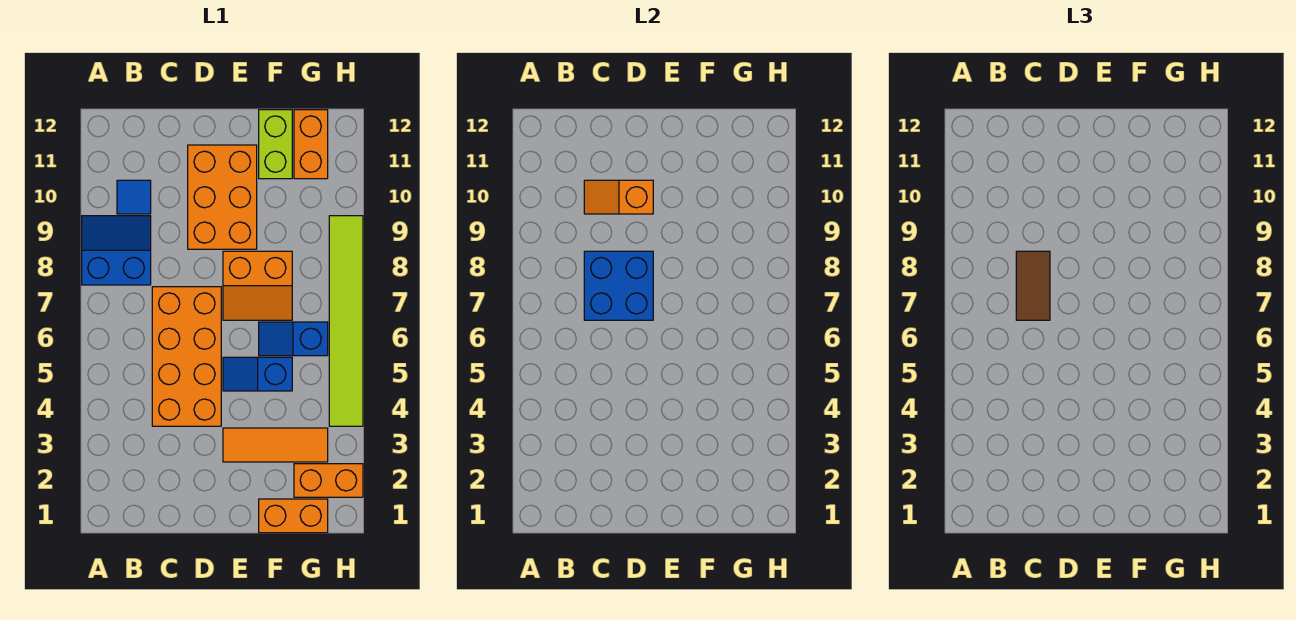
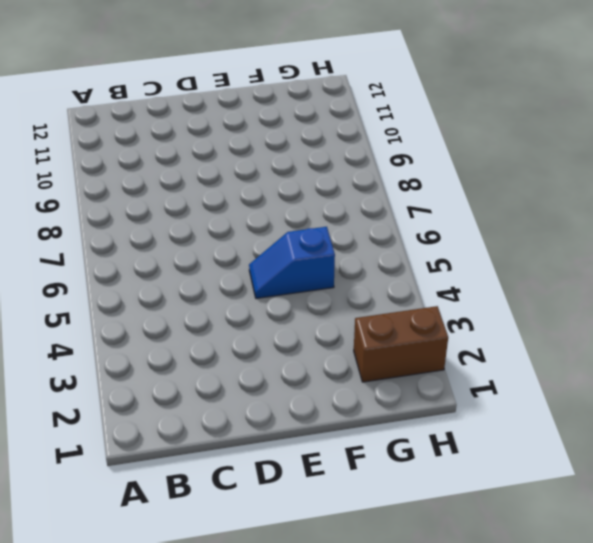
brown brick G2:H2 level 1 -> orange brick G2:H2 level 1
none -> blue slope A8:B9 level 1 top 8
none -> blue tile B10 level 1
none -> orange brick C4:D7 level 1

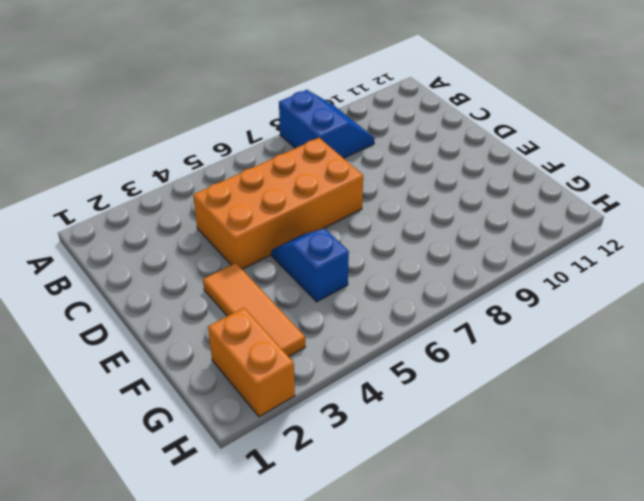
none -> blue tile B10 level 1
none -> orange brick D9:E11 level 1
none -> orange slope E7:F8 level 1 top 8

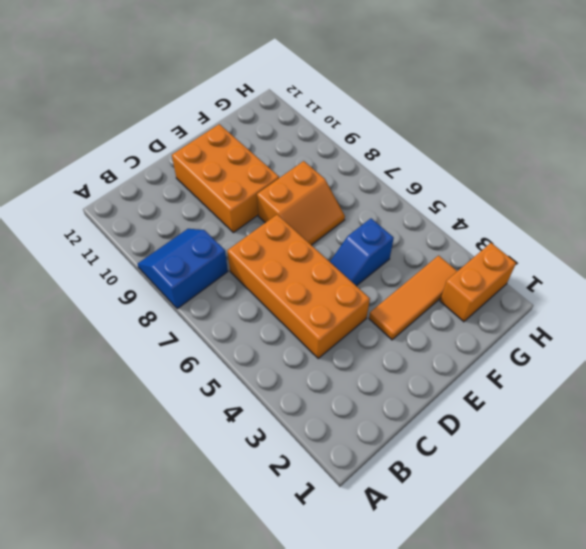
none -> blue tile B10 level 1
none -> orange brick F1:G1 level 1
none -> blue slope F6:G6 level 1 top G

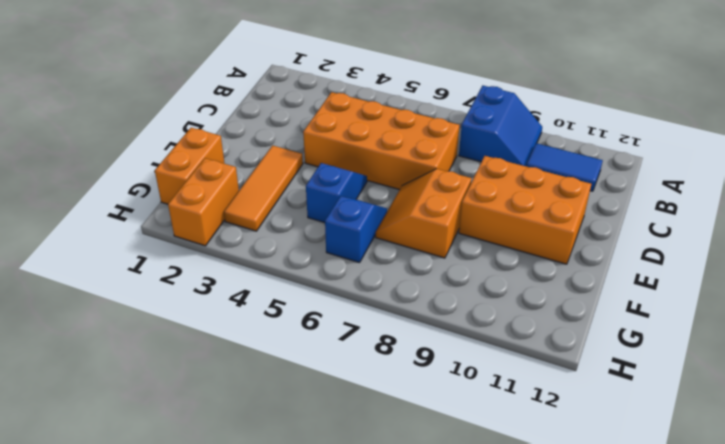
blue tile B10:B11 level 1 -> blue tile B10 level 1
none -> lime brick F11:F12 level 1
none -> orange brick G11:G12 level 1
none -> lime tile H4:H9 level 1

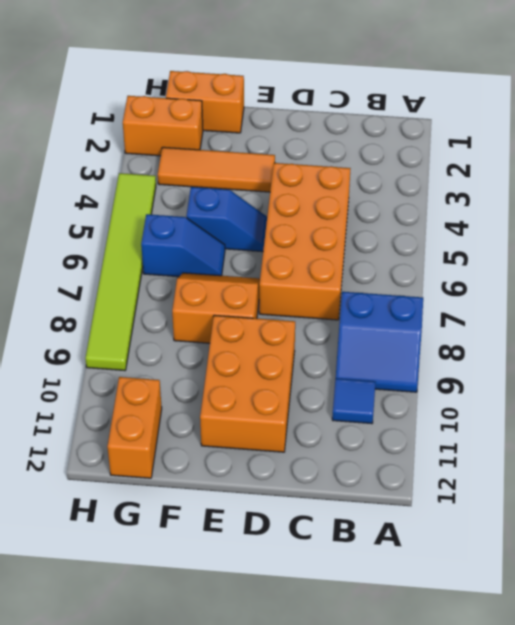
none -> lime brick F11:F12 level 1
none -> blue brick C7:D8 level 2
none -> orange slope C10:D10 level 2 top D

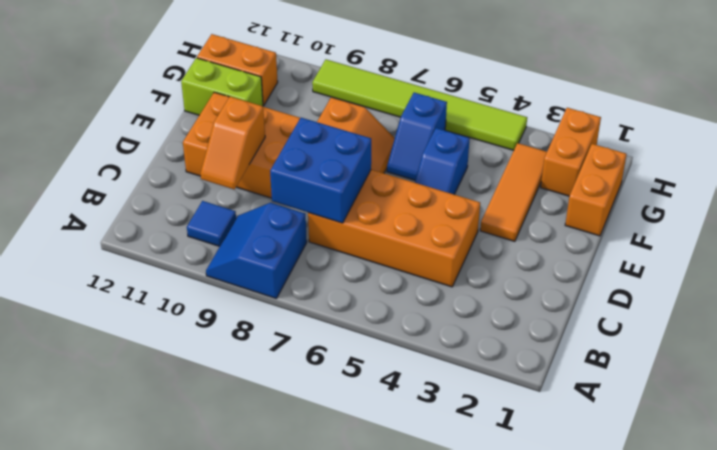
none -> brown tile C7:C8 level 3

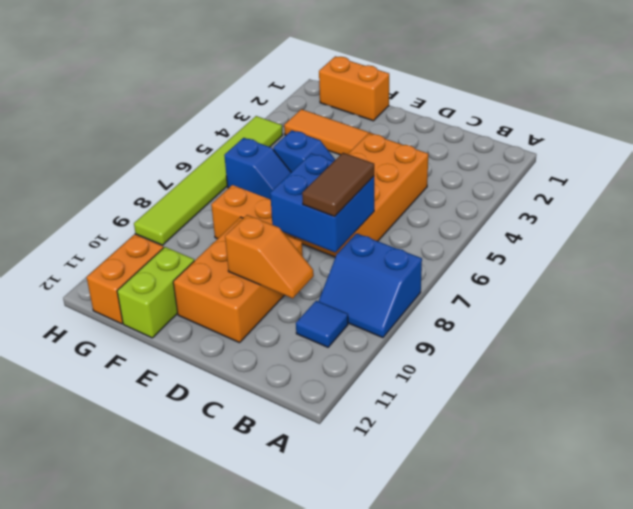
none -> orange brick G2:H2 level 1

